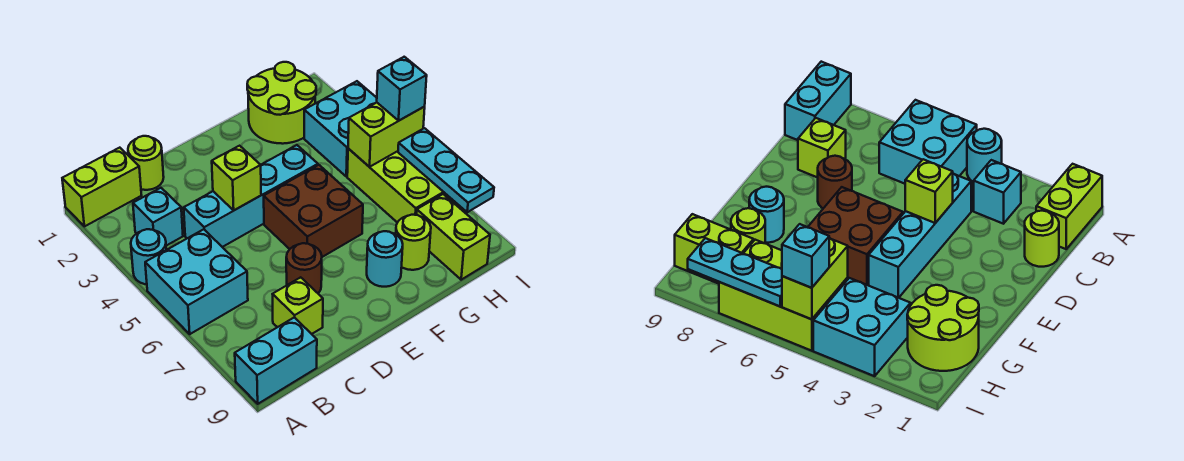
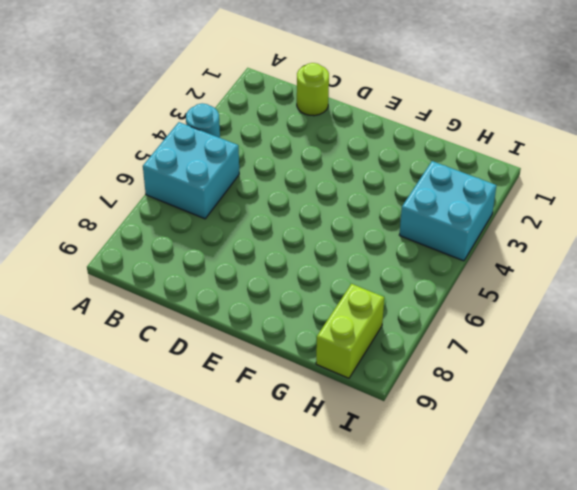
none -> lime brick A1:B1 level 1
none -> cyan brick A9:B9 level 1
none -> cyan brick B3 level 1

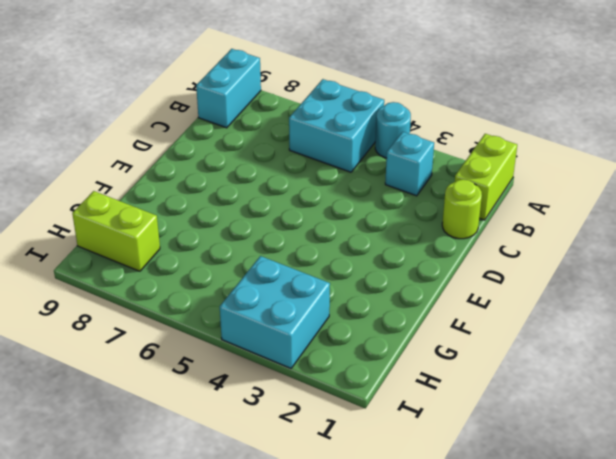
none -> cyan brick C4:F4 level 1
none -> lime brick C8 level 1
none -> brown round brick D7 level 1

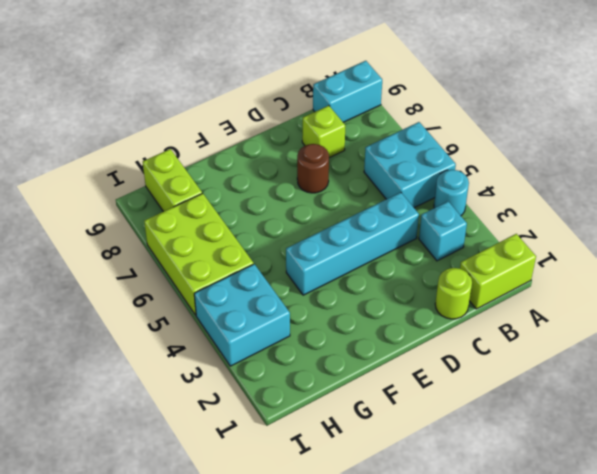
none -> brown brick E5:F6 level 1
none -> cyan round brick F8 level 1
none -> lime round brick G1:H2 level 1

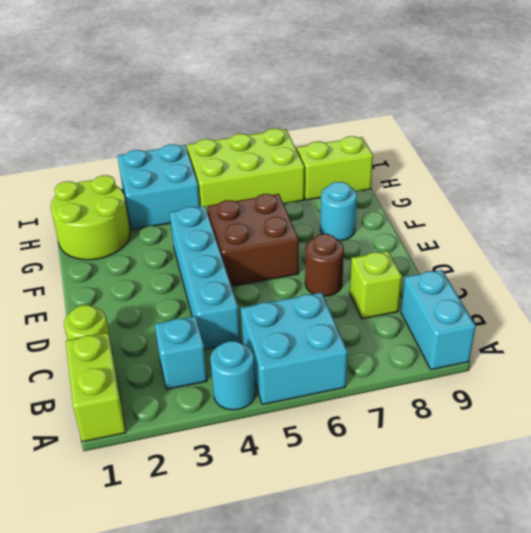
none -> lime round brick G8 level 1
none -> lime brick D4 level 2
none -> lime brick H5:I5 level 2

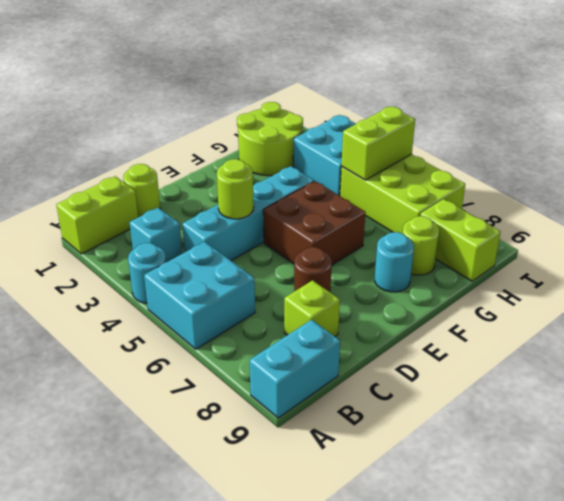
lime round brick D4 level 2 -> lime brick D4 level 2
none -> cyan plate I6:I8 level 2
none -> cyan brick I5 level 3

